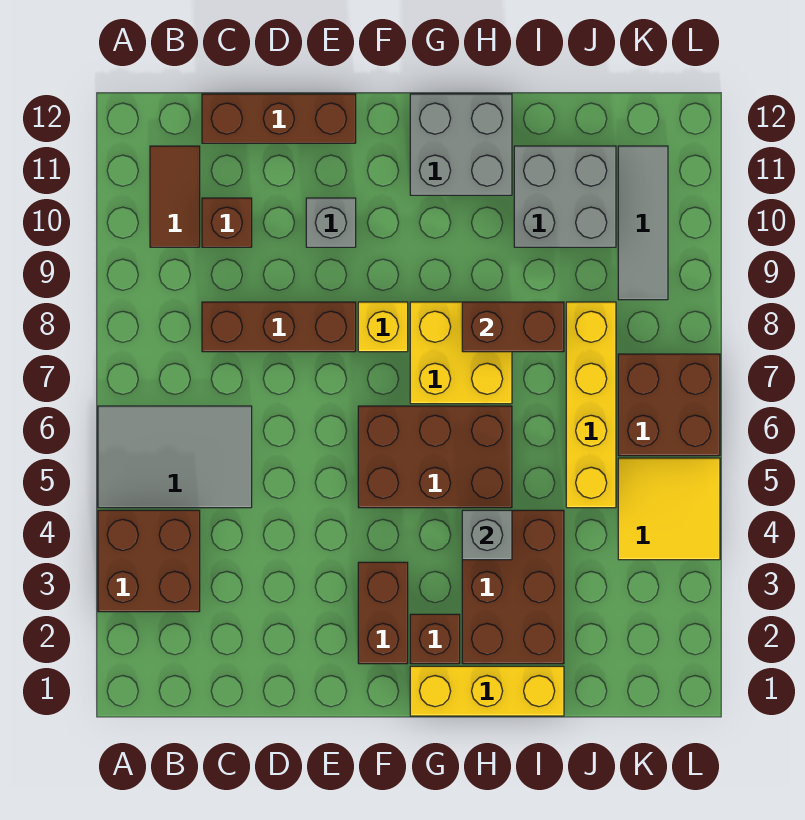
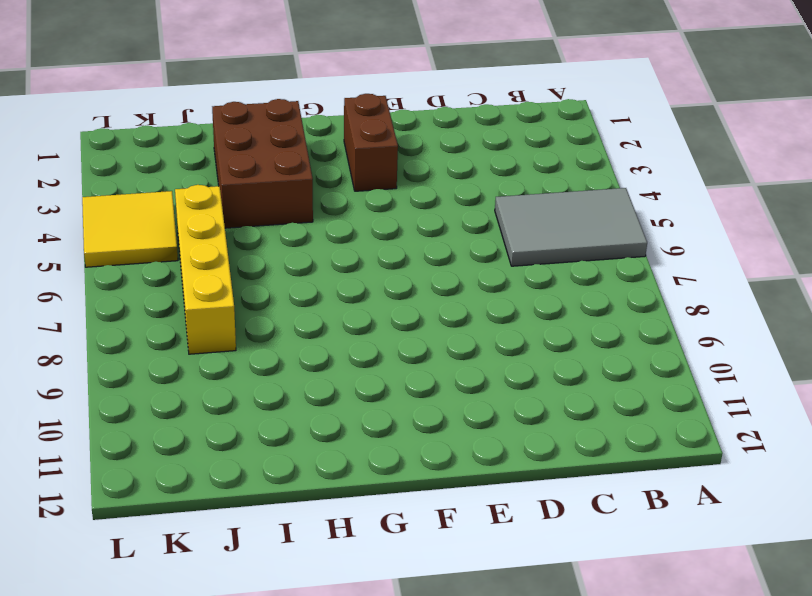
none -> brown brick A3:B4 level 1
none -> brown tile B10:B11 level 1
none -> brown brick C8:E8 level 1

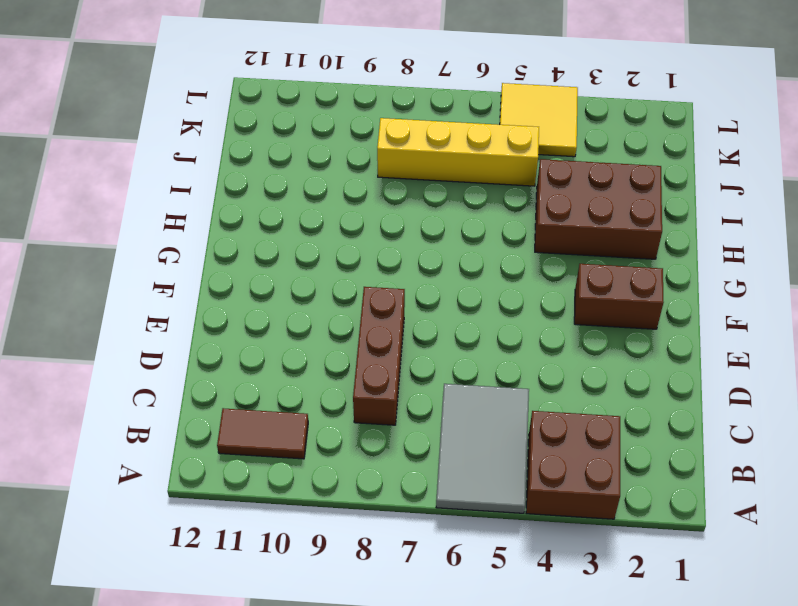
none -> brown brick C10 level 1
none -> brown brick C12:E12 level 1
none -> grey brick E10 level 1

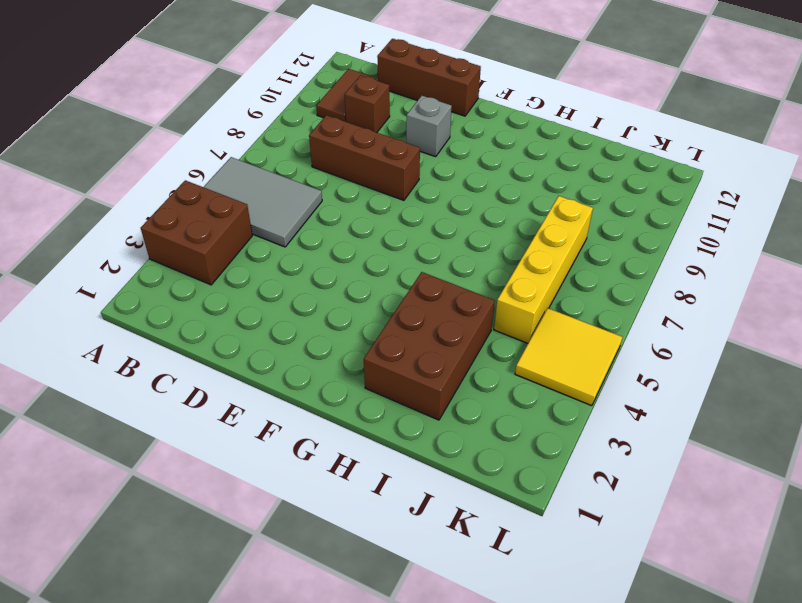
none -> brown brick F2:F3 level 1
none -> brown brick F5:H6 level 1
none -> yellow brick F8 level 1

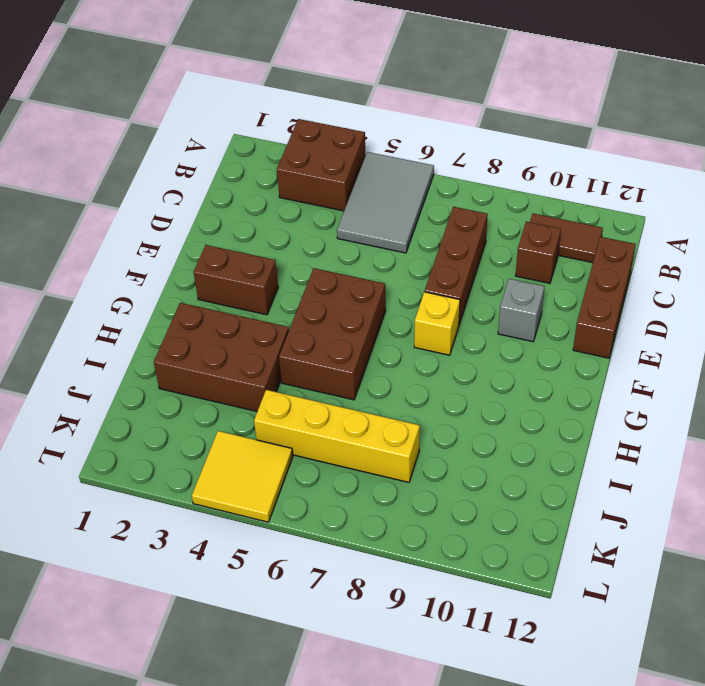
none -> yellow brick G1:I1 level 1
none -> brown brick G2 level 1
none -> yellow brick G7:H8 level 1

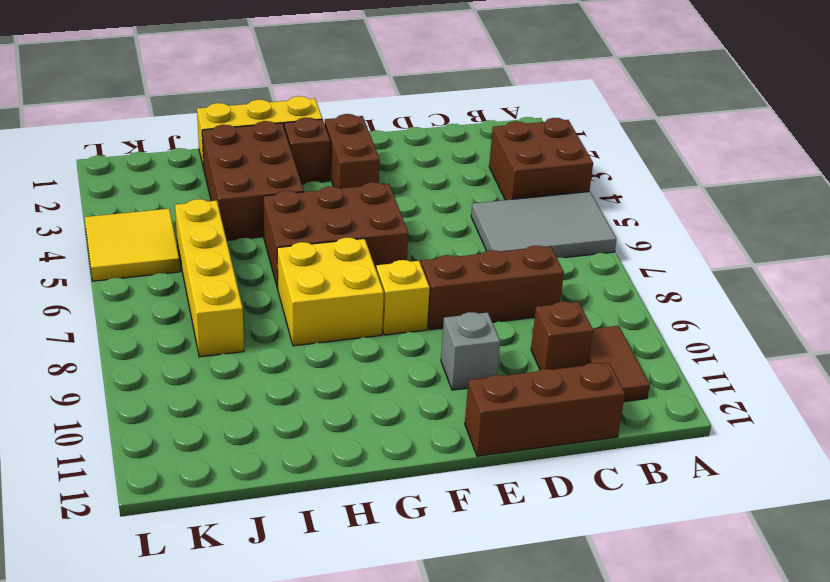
none -> grey brick G11:H12 level 1
none -> grey brick I10:J11 level 1
none -> brown brick K6:L7 level 1

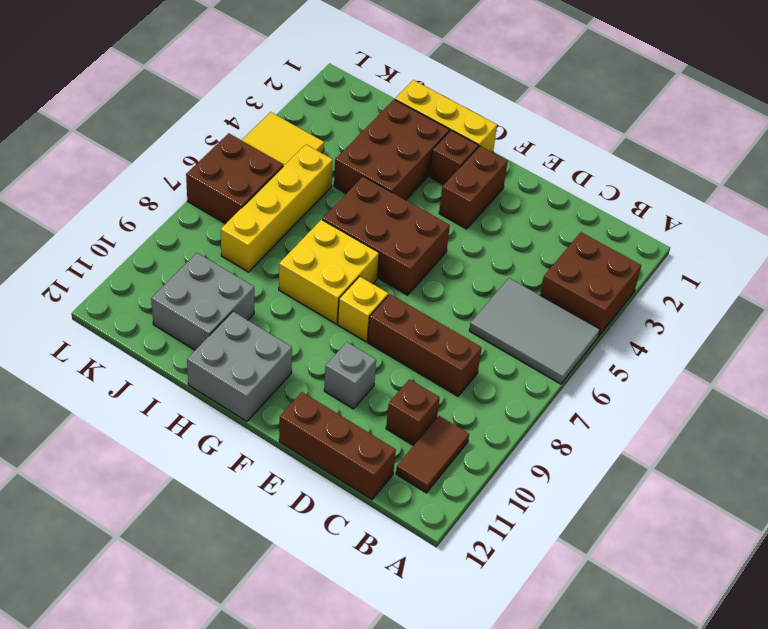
none -> grey tile K9:K11 level 1
none -> grey brick H4 level 2
none -> brown brick H8:I8 level 2

